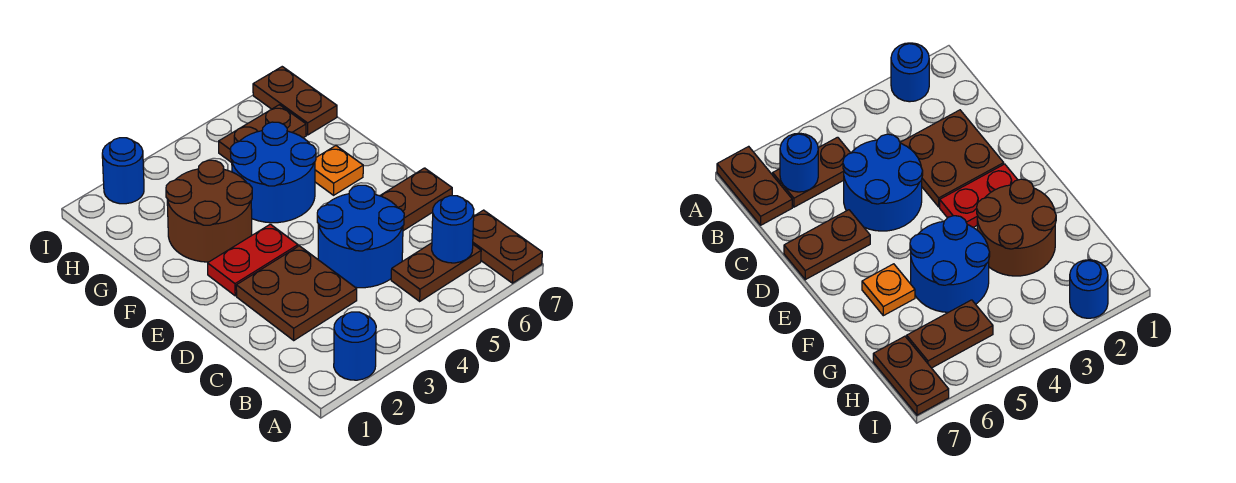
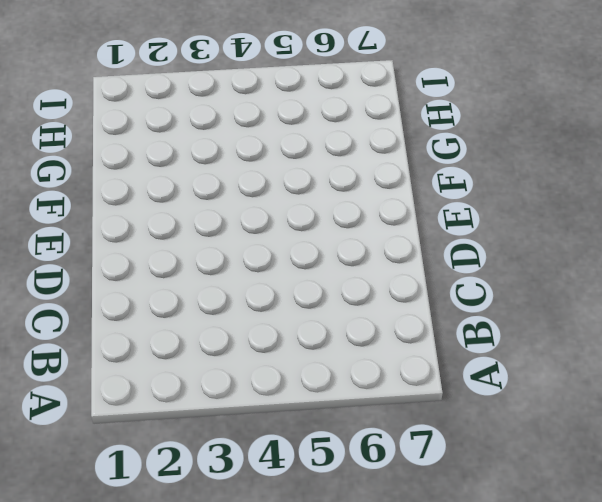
none -> blue round brick A2 level 1
none -> brown plate A7:B7 level 1
none -> brown plate B5:B6 level 1

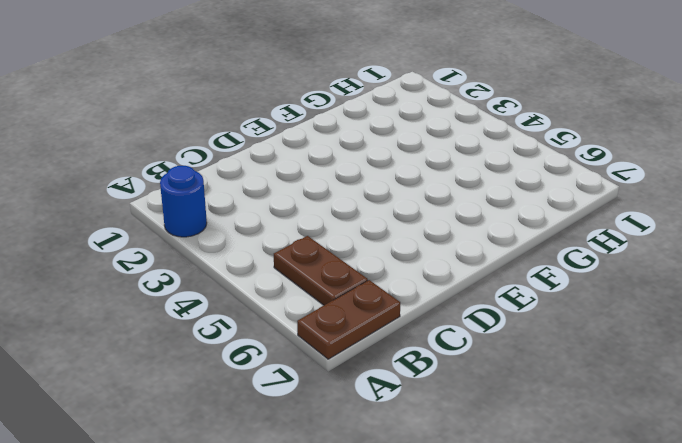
none -> brown plate C2:D3 level 1
none -> blue round brick C4:D5 level 1
none -> brown plate D6:D7 level 1

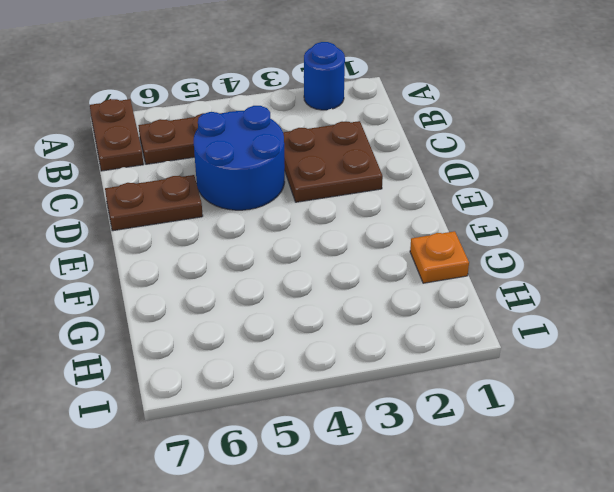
orange plate G1 level 1 -> orange plate F6 level 1
none -> red plate E2:E3 level 1
none -> brown round brick F2:G3 level 1
none -> blue round brick F4:G5 level 1

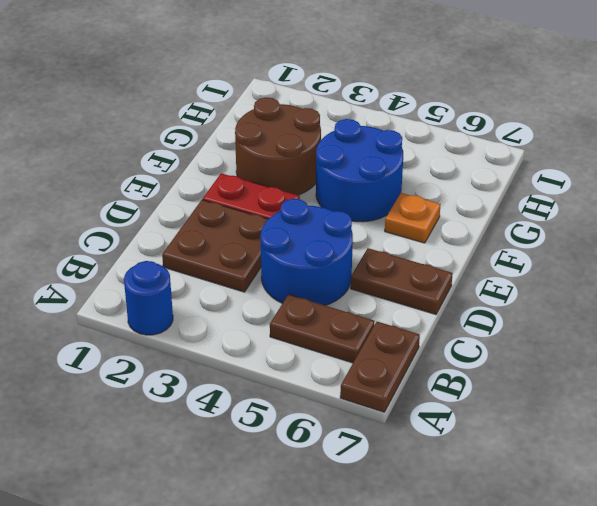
none -> brown plate H5:H6 level 1
none -> brown plate H7:I7 level 1
none -> blue round brick I2 level 1

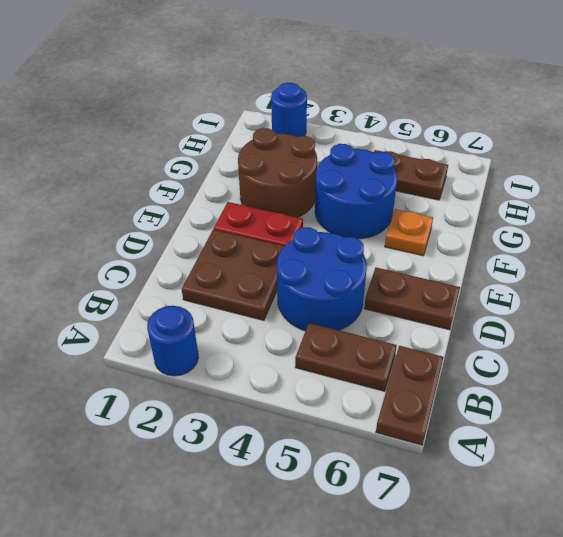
none -> brown plate H7:I7 level 1
none -> blue round brick B6 level 2

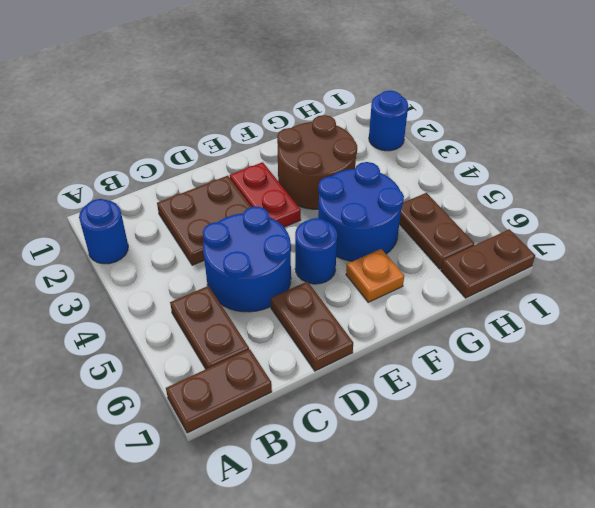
blue round brick E5 level 1 -> blue round brick B6 level 2

